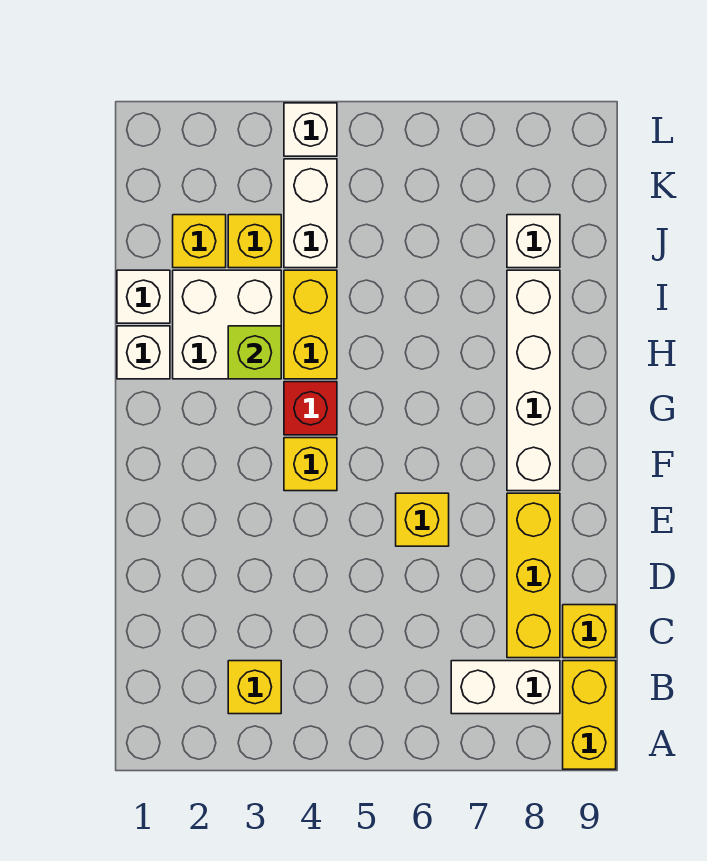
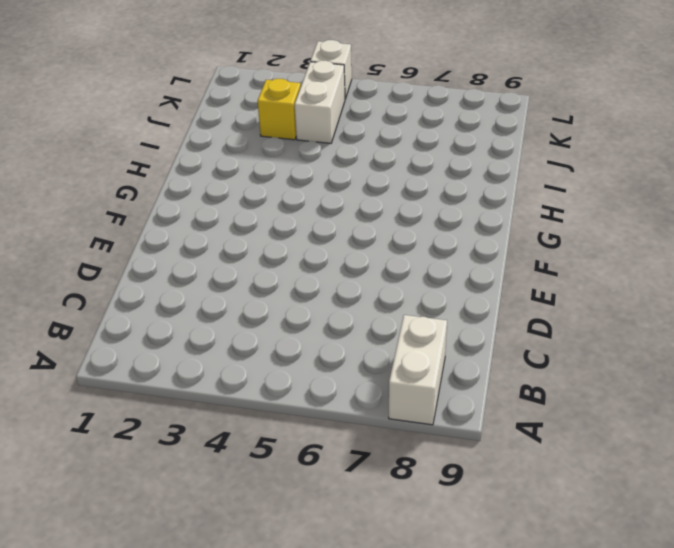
white brick A8:B8 level 1 -> white brick B7:B8 level 1
none -> yellow brick A9:B9 level 1
none -> yellow brick B3 level 1
none -> yellow brick C8:E8 level 1

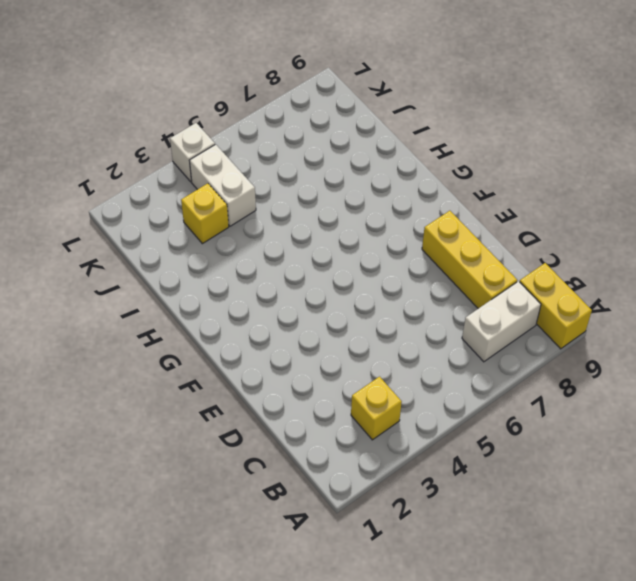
none -> yellow brick C9 level 1
none -> yellow brick E6 level 1
none -> yellow brick F4 level 1

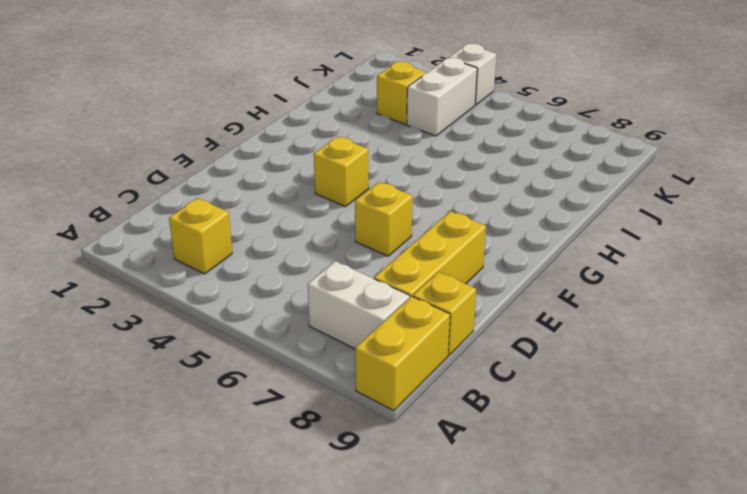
none -> white brick F8:I8 level 1
none -> red brick G4 level 1
none -> white brick H1 level 1

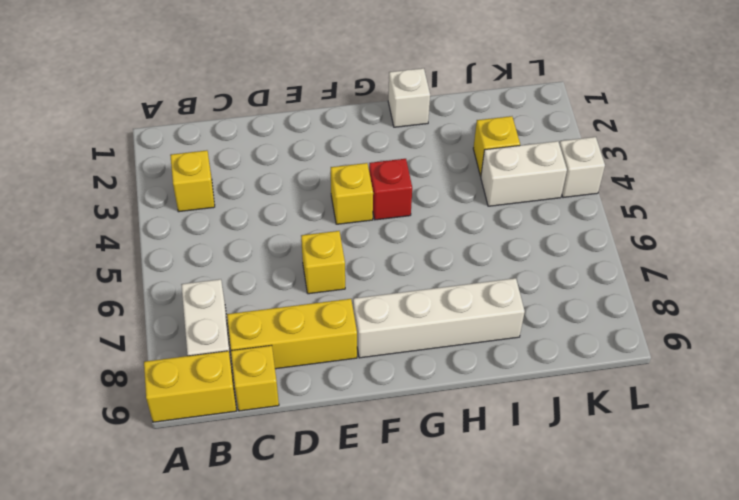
none -> white brick H2:I3 level 1
none -> yellow brick H4:I4 level 1
none -> white brick I1 level 1

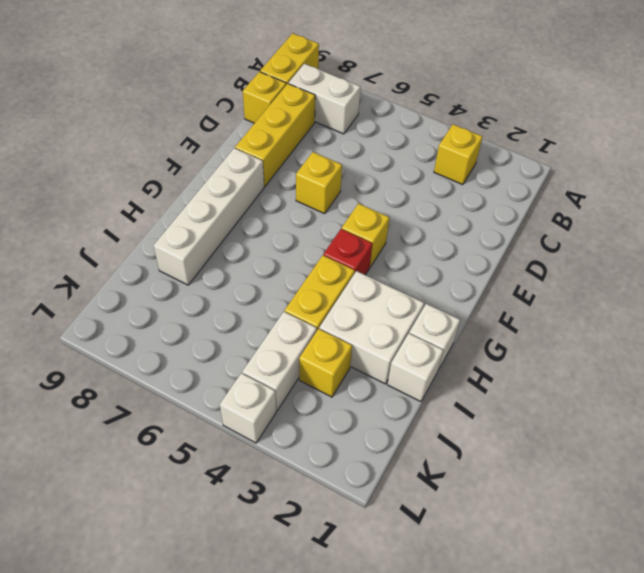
none -> yellow brick J2 level 1
none -> white brick J8 level 1
none -> lime brick H3 level 2

